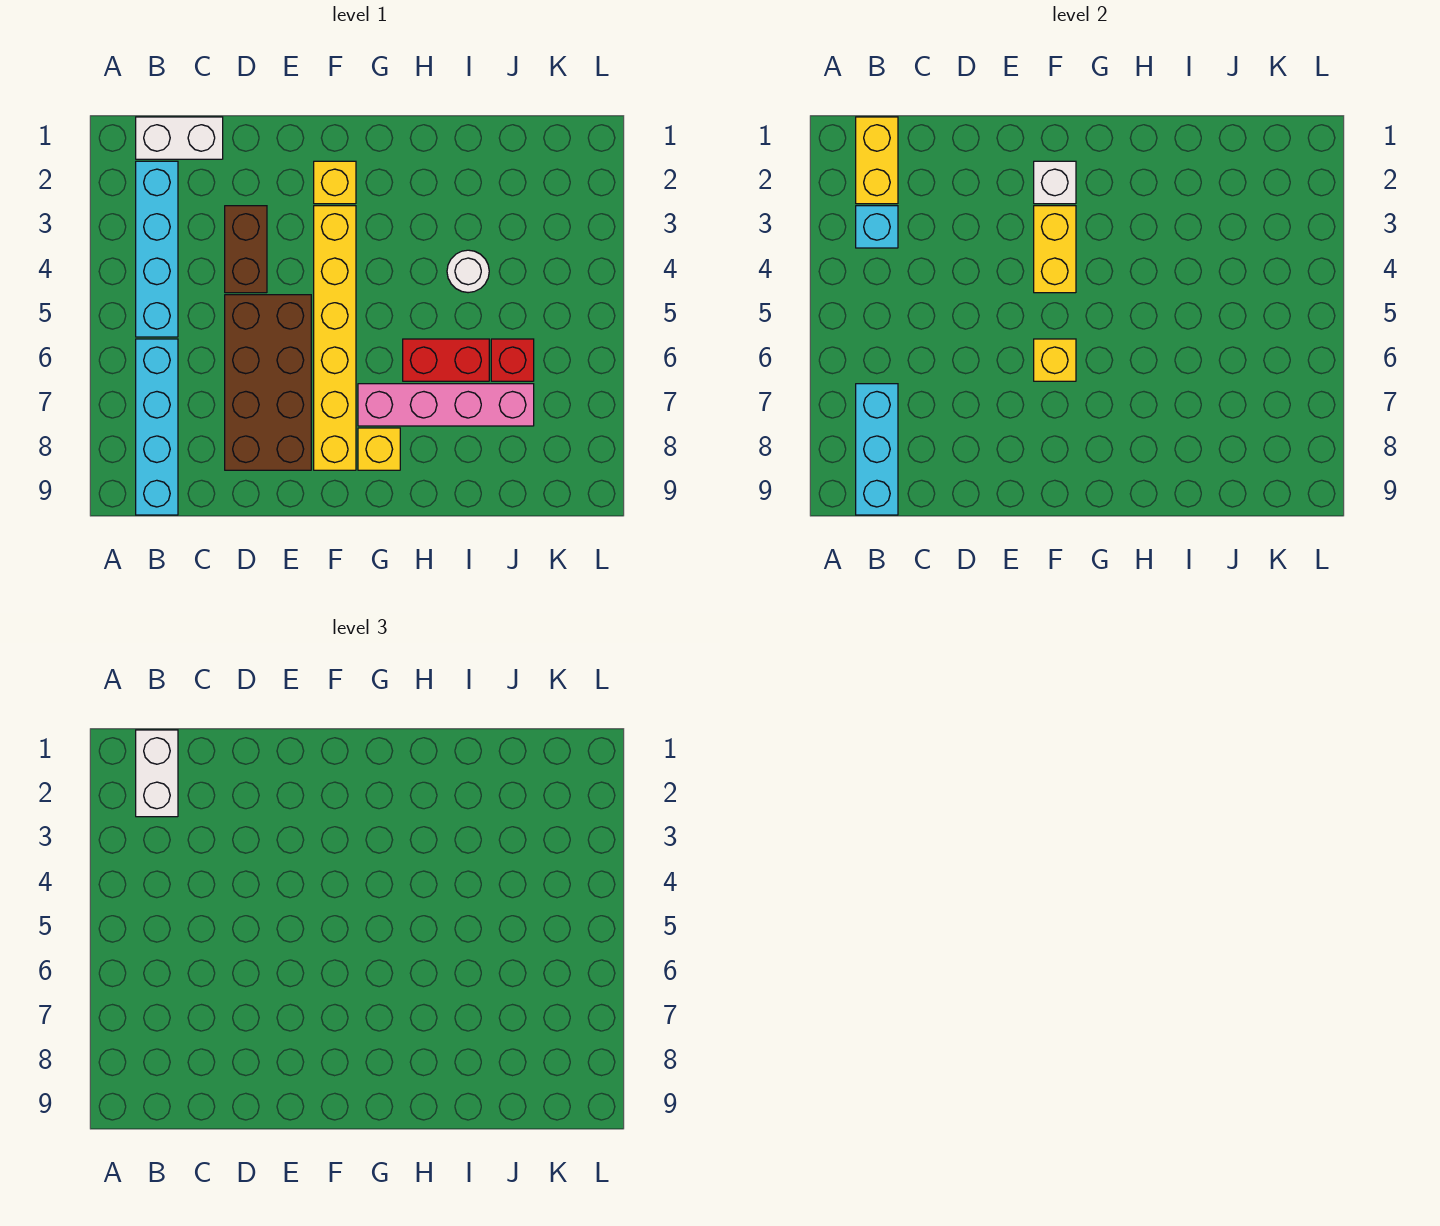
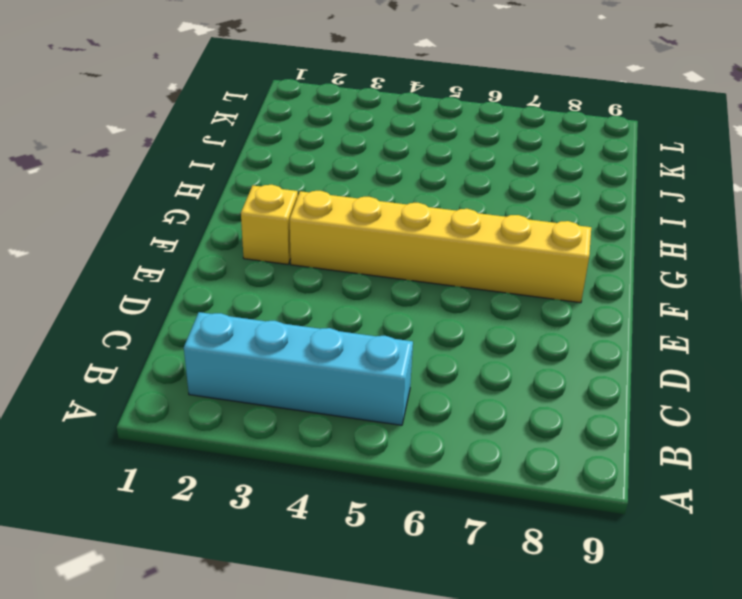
none -> white brick B1:C1 level 1
none -> cyan brick B6:B9 level 1
none -> brown brick D3:D4 level 1

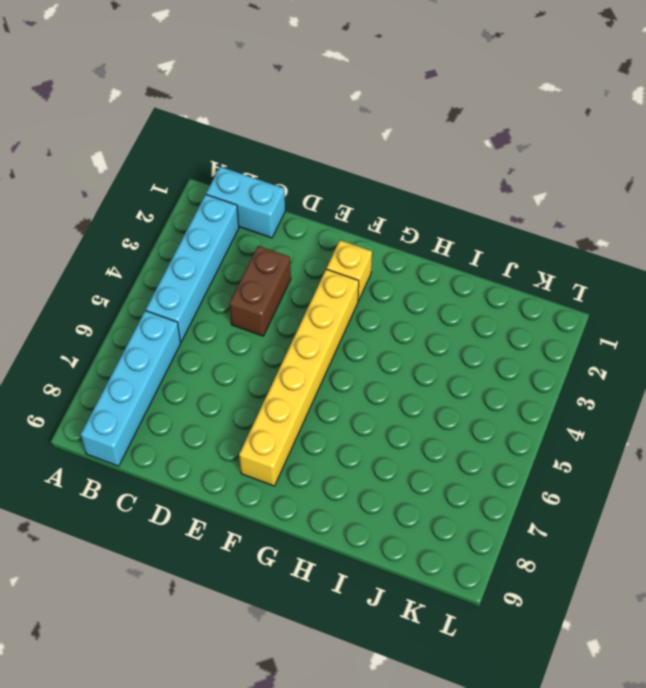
cyan brick B1:C1 level 1 -> white brick B1:C1 level 1
none -> brown brick D5:E8 level 1
none -> pink brick G7:J7 level 1
none -> yellow brick G8 level 1

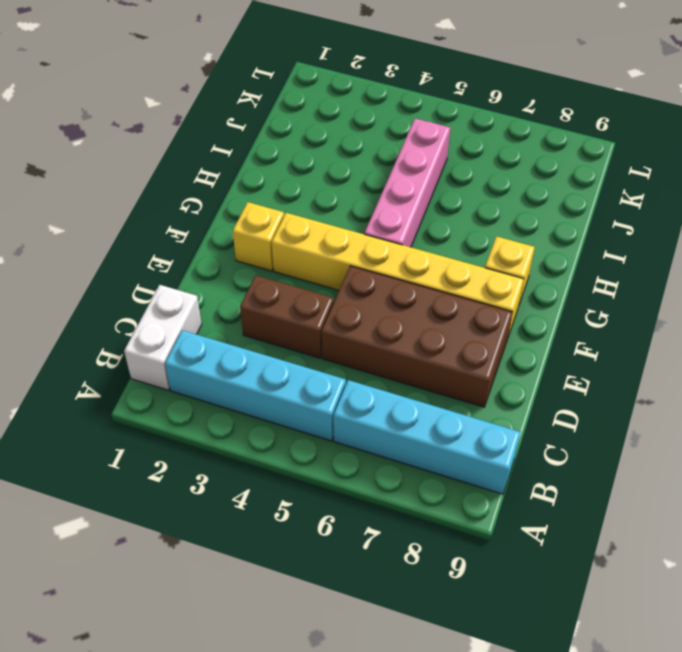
pink brick G5:J5 level 1 -> pink brick G7:J7 level 1
none -> red brick H6:I6 level 1
none -> white round brick I4 level 1
none -> red brick J6 level 1

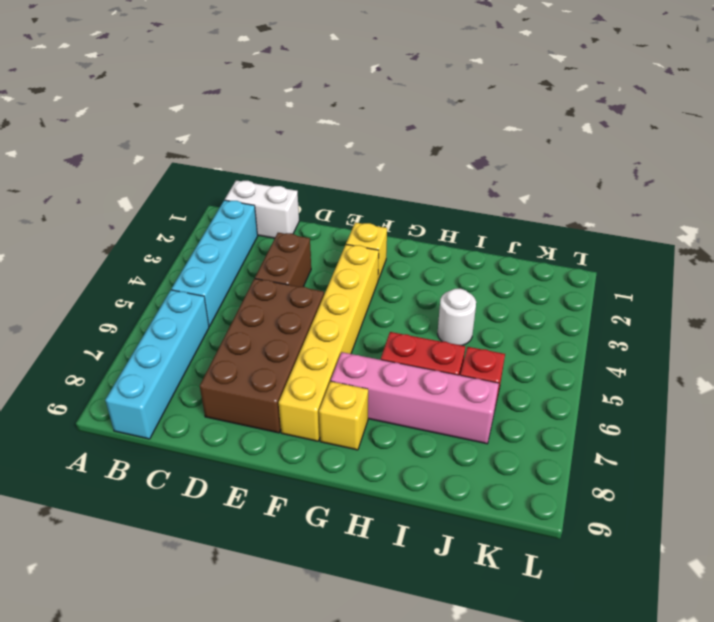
none -> yellow brick B1:B2 level 2
none -> cyan brick B3 level 2
none -> cyan brick B7:B9 level 2

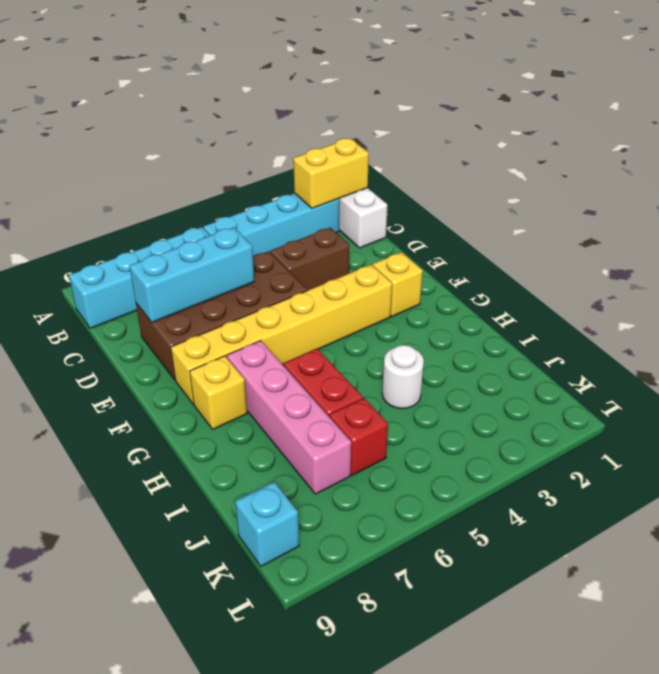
cyan brick D6:D8 level 2 -> cyan brick B7:B9 level 2
cyan brick K9 level 1 -> cyan brick B3 level 2
none -> white brick F2 level 2
none -> yellow brick F3:F4 level 2
none -> yellow brick F6 level 2

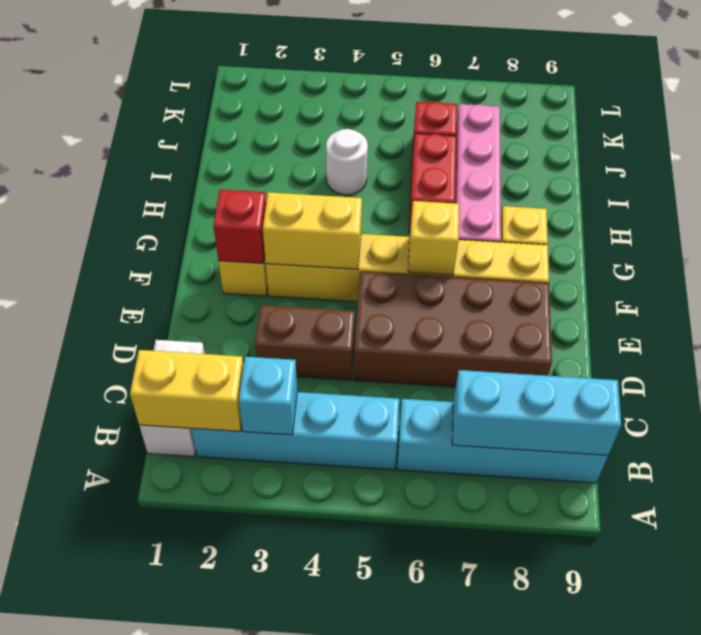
red brick F2 level 2 -> white brick F2 level 2
none -> white brick B1:B2 level 3

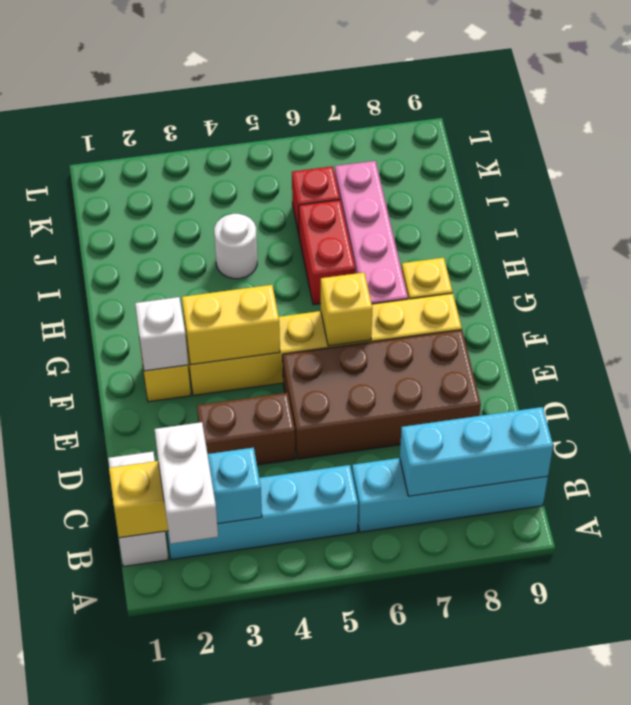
white brick A2:B2 level 3 -> white brick B1:B2 level 3

